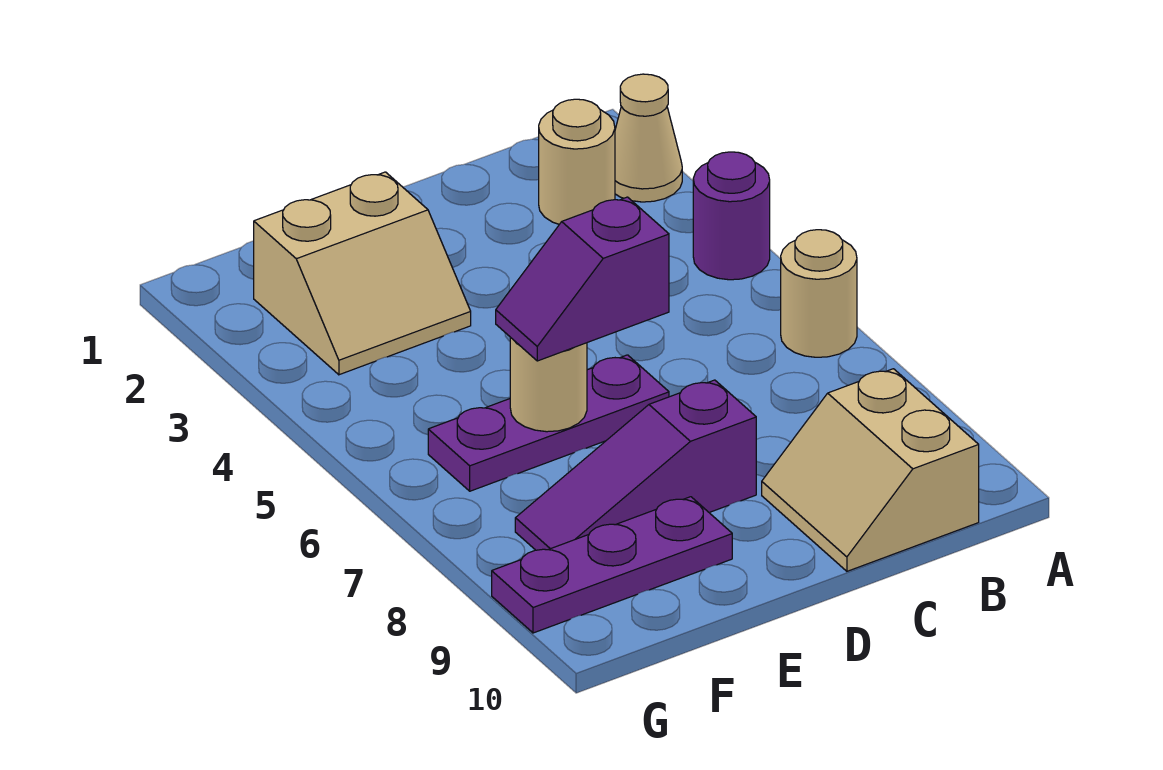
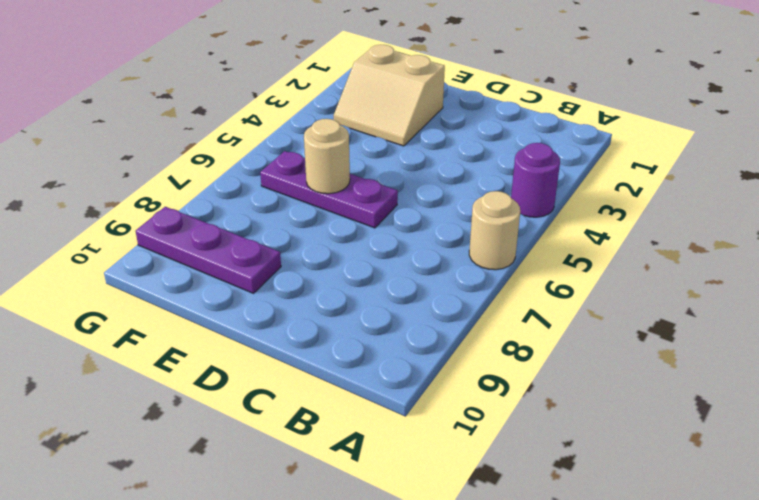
none -> tan cone A2 level 1
none -> tan round brick B2 level 1

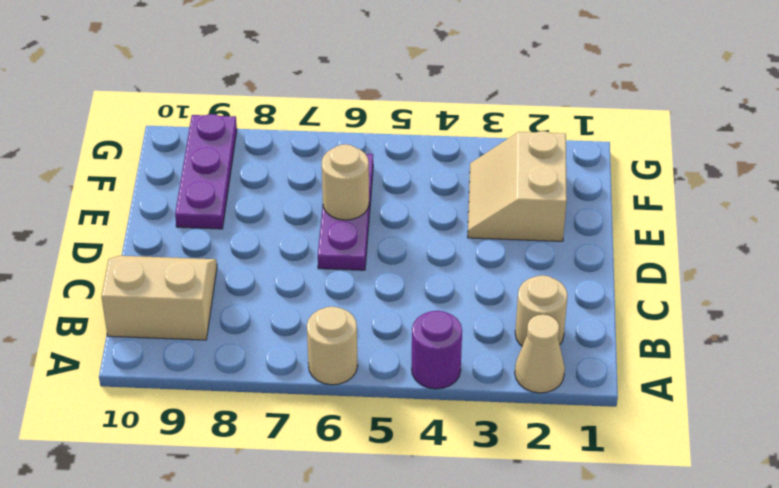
none -> purple slope D8:F8 level 1 top D
none -> purple slope D6:E6 level 3 top D

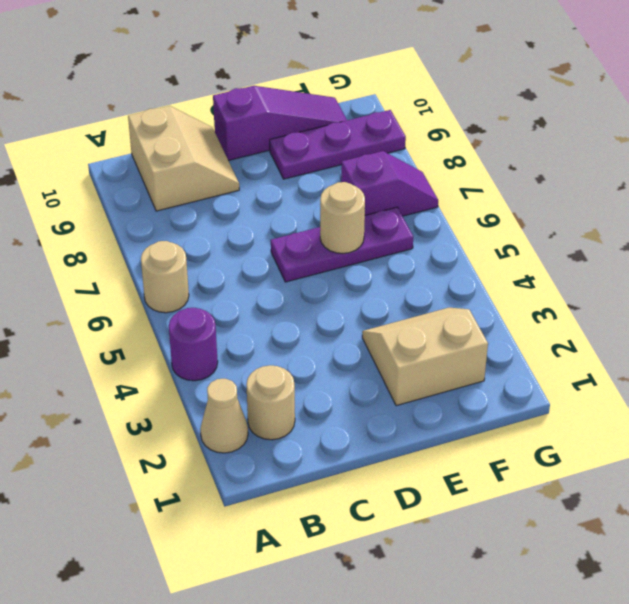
purple slope D10:F10 level 1 top D -> purple slope D8:F8 level 1 top D
purple slope F7:G7 level 1 top F -> purple slope D6:E6 level 3 top D

